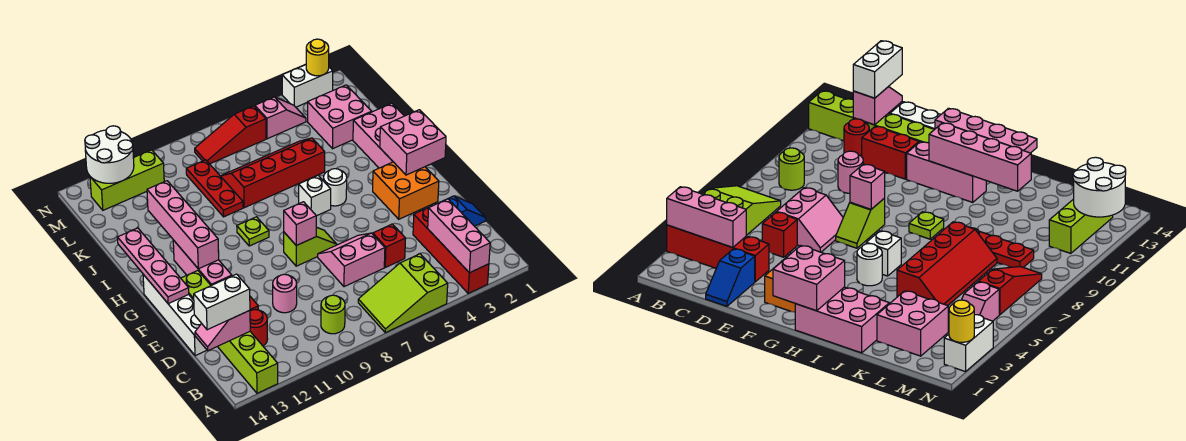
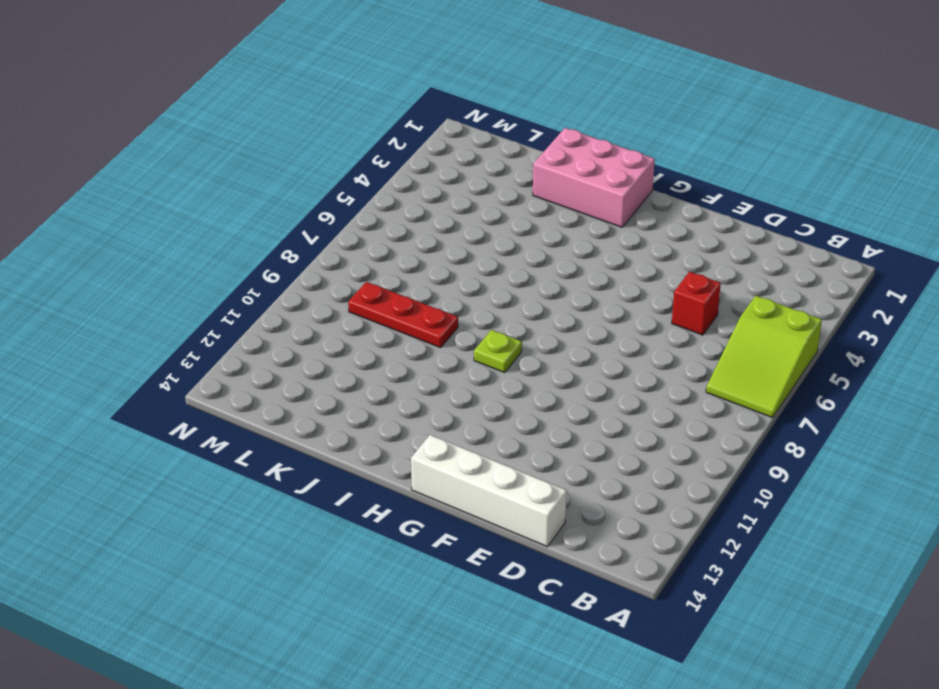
none -> red brick A3:D3 level 1
none -> lime brick A13:F13 level 1
none -> lime round brick B9 level 1
none -> red round brick C12 level 1

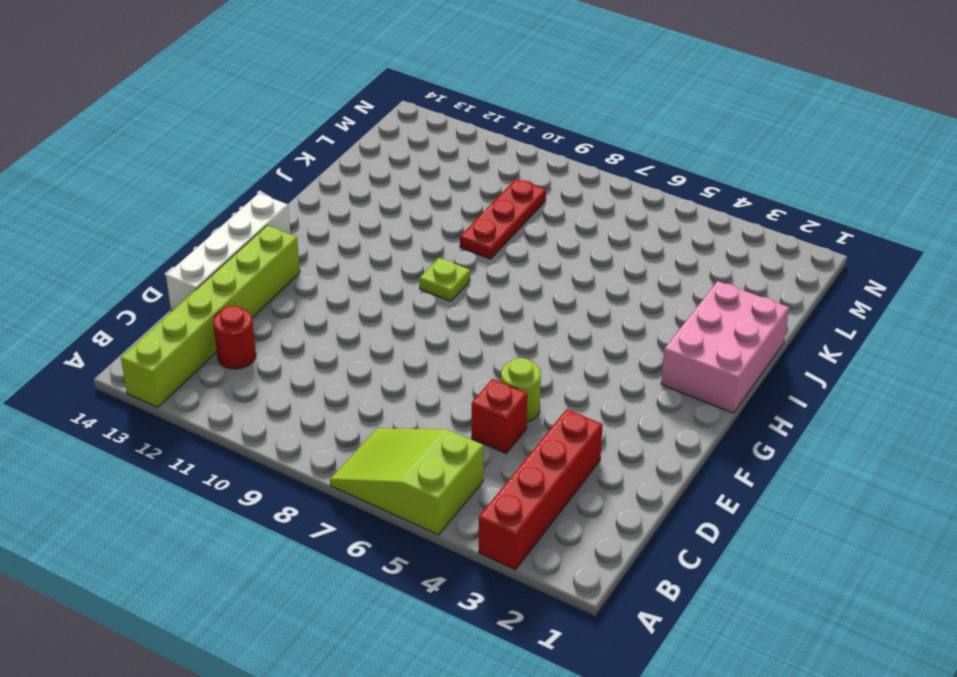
lime round brick E5 level 1 -> lime round brick B9 level 1
none -> blue slope D1:D2 level 1 top 2
none -> pink slope D6:E7 level 1 top D
none -> pink round brick D10 level 1
none -> red brick D12:E12 level 1

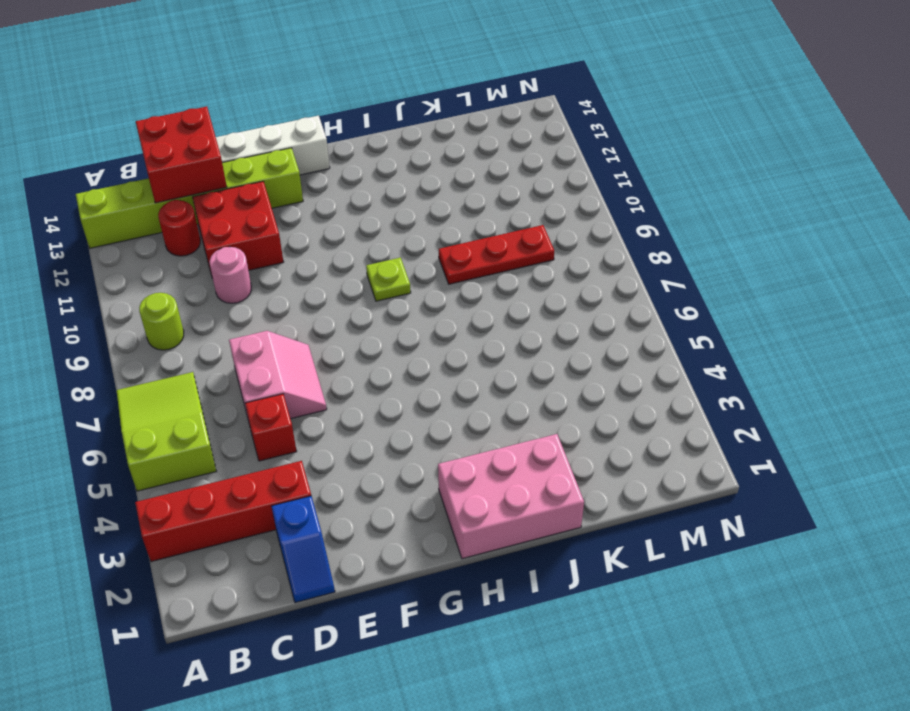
red brick C13:D14 level 2 -> pink slope C13:C14 level 2 top 13
red brick D11:E12 level 1 -> red brick D12:E12 level 1
none -> orange brick F2:G3 level 1
none -> lime slope F7:F8 level 1 top 8
none -> pink brick F12:H12 level 1
none -> white round brick H5 level 1

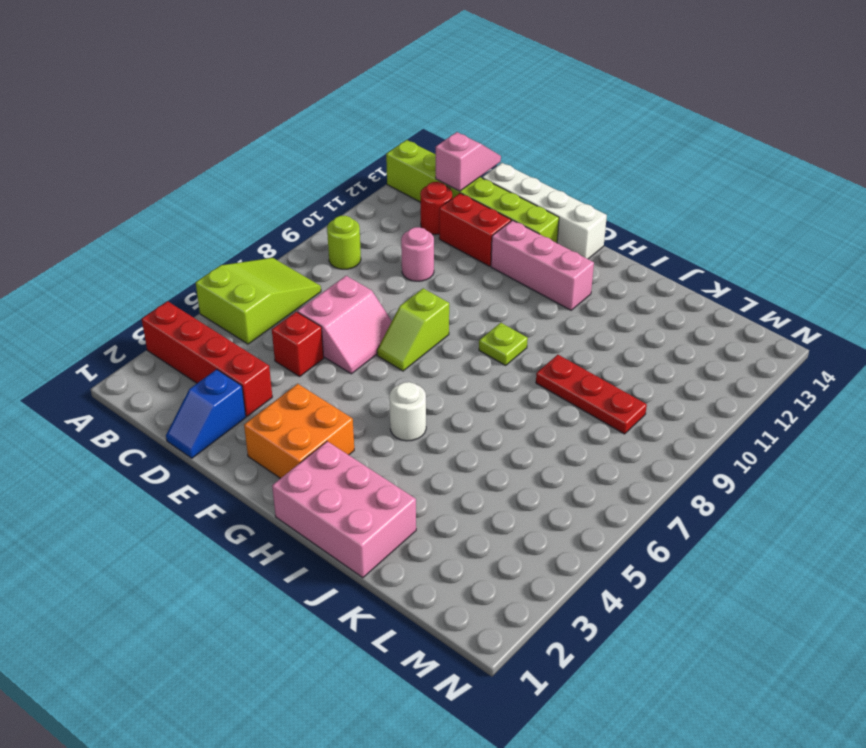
none -> white brick H6 level 1
none -> red slope J5:K8 level 1 top J
none -> pink brick K2:L3 level 1
none -> pink slope M4:M5 level 1 top 5

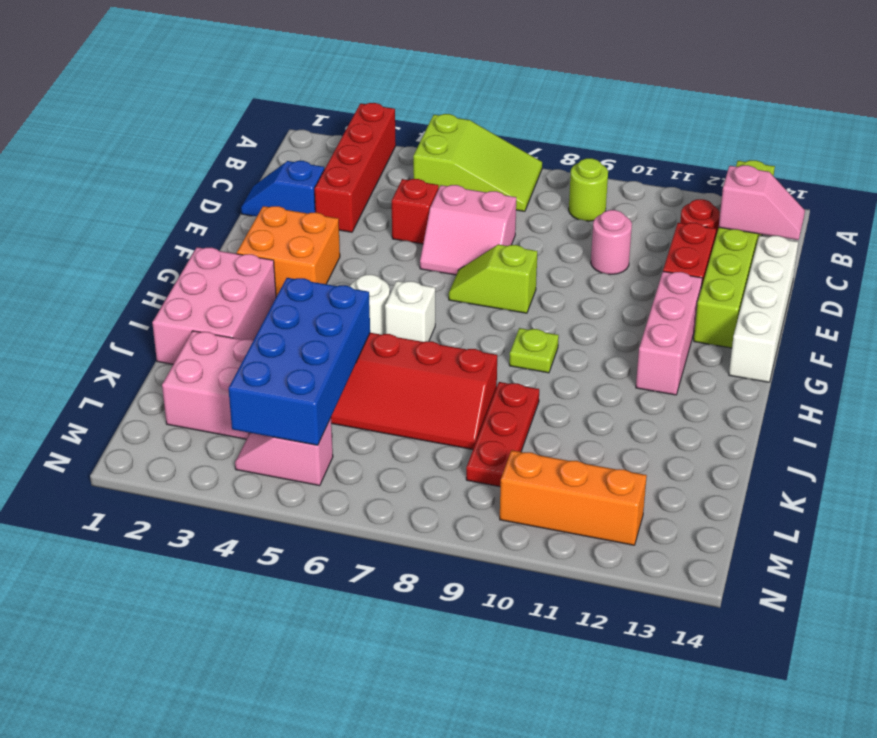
blue brick J4:M5 level 2 -> none
orange brick M10:M12 level 1 -> lime brick M11:M13 level 1
none -> red slope M6:M8 level 1 top 6
none -> white brick N2:N3 level 1
none -> pink brick A3:C3 level 2
none -> pink brick F8 level 2

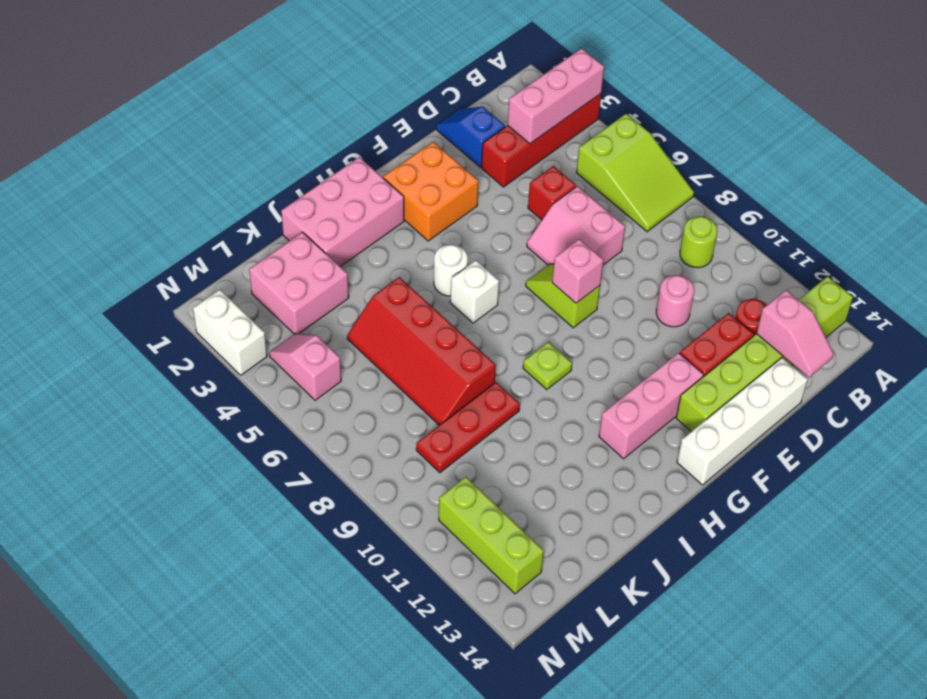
none -> red slope M6:M8 level 1 top 6
none -> pink plate F14:I14 level 2
none -> pink brick G1:H2 level 2
none -> pink brick G12:J12 level 2

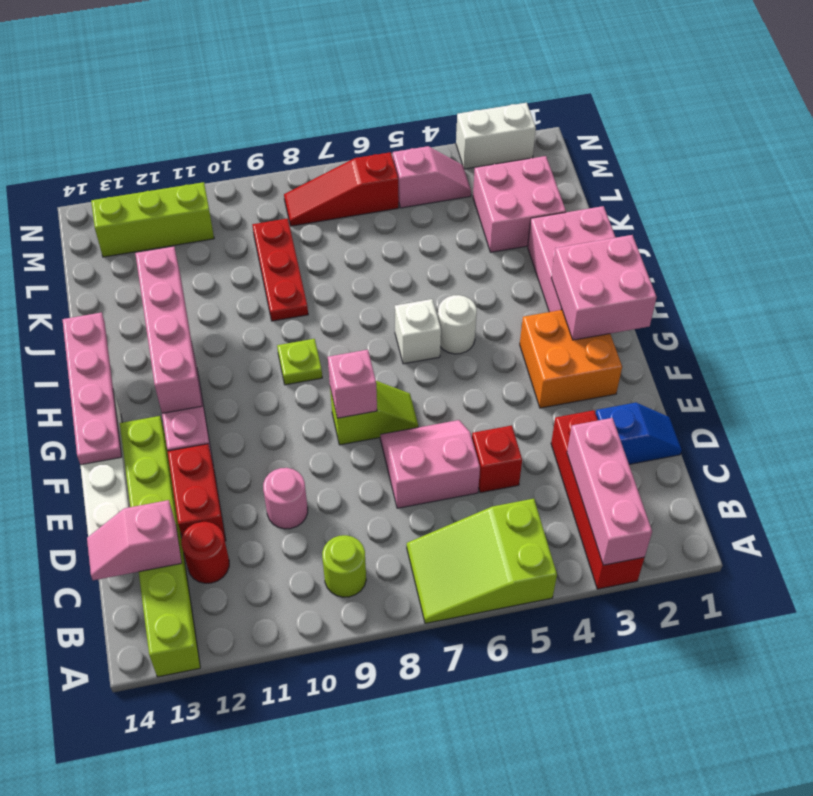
none -> red slope J5:K8 level 1 top J
none -> white round brick M12:N13 level 2
none -> yellow round brick N2 level 2
none -> white brick C13:C14 level 3

